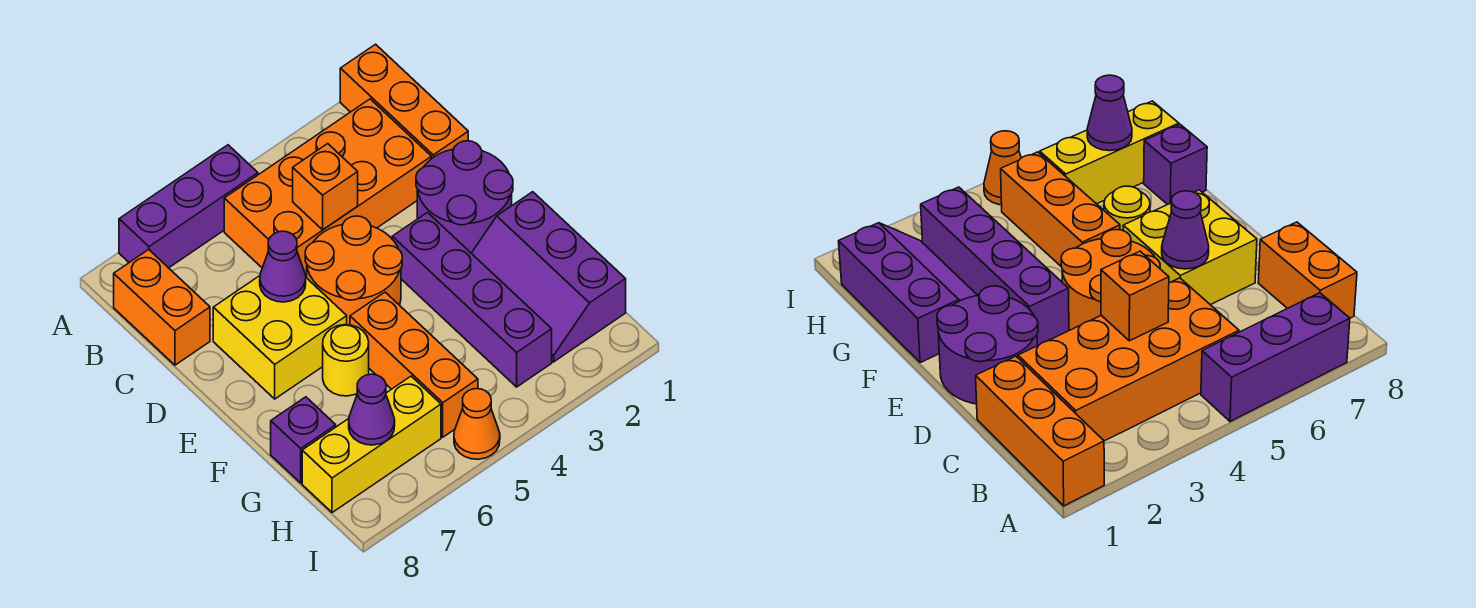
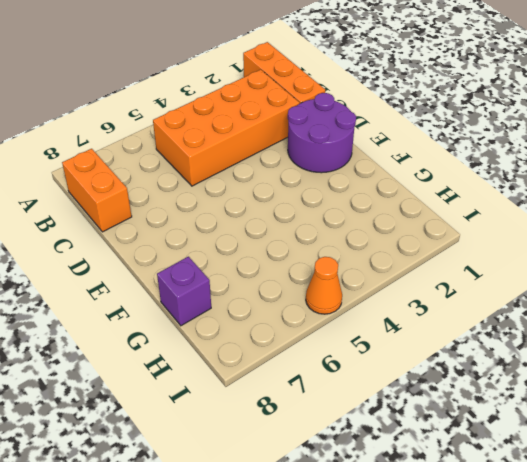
none -> purple brick A5:A7 level 1
none -> orange round brick D4:E5 level 1
none -> yellow brick D6:E7 level 1

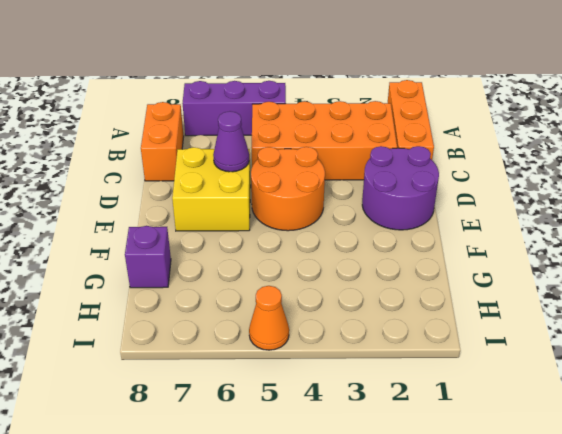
none -> purple brick E3:H3 level 1
none -> purple slope F1:H2 level 1 top 1
none -> orange brick F5:H5 level 1

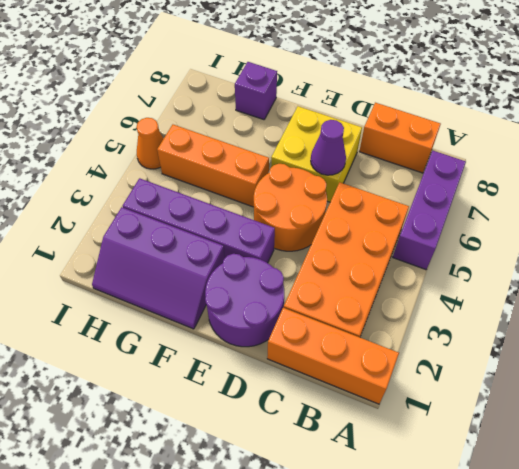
purple slope F1:H2 level 1 top 2 -> purple slope F1:H2 level 1 top 1
none -> yellow round brick F6 level 1
none -> yellow brick H6:H8 level 1
none -> orange brick C4 level 2

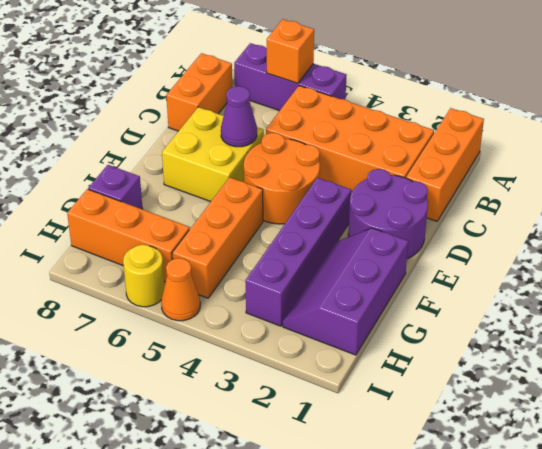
orange brick A6 level 2 -> orange brick C4 level 2
orange brick H6:H8 level 1 -> yellow brick H6:H8 level 1
yellow round brick I6 level 1 -> yellow round brick F6 level 1
none -> purple cone H7 level 2

